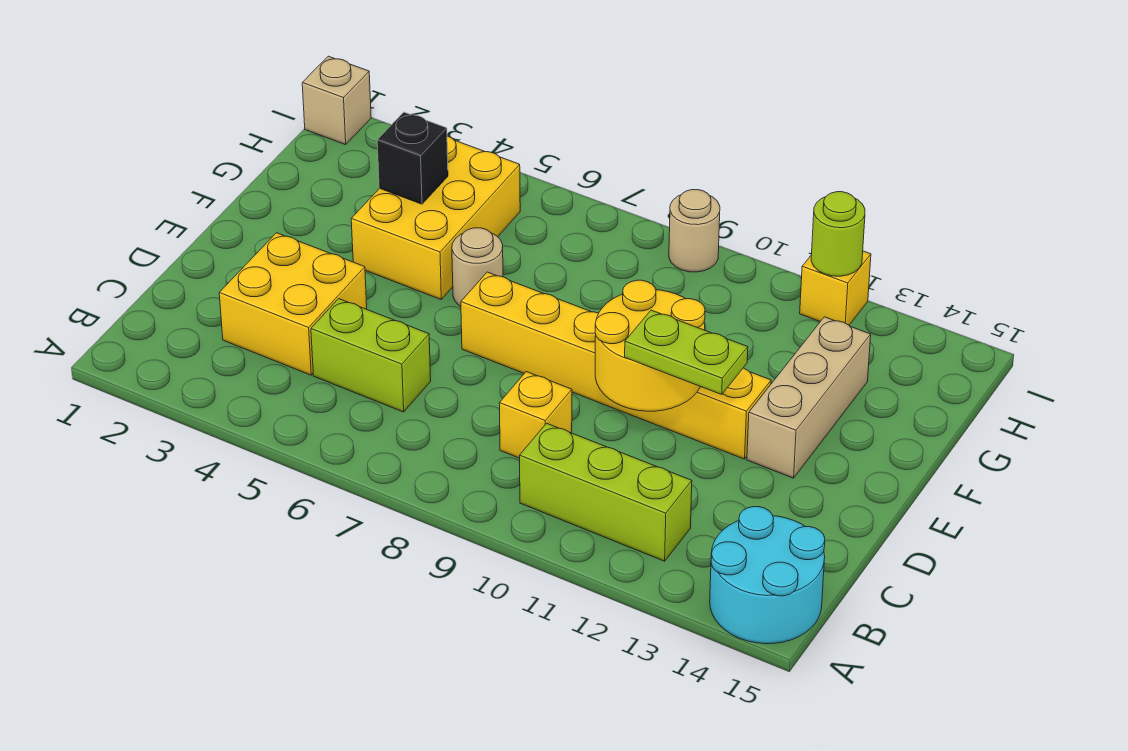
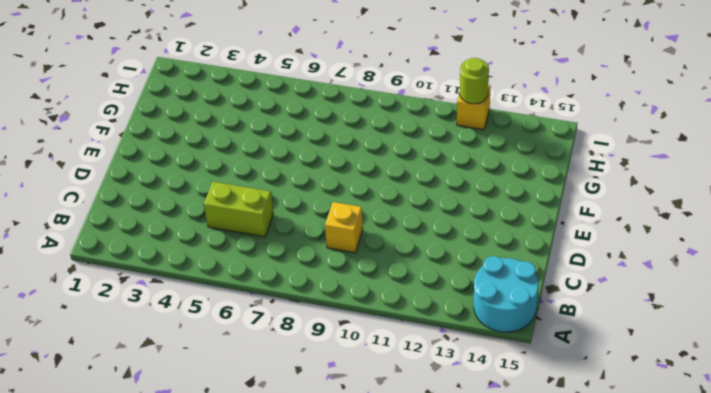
none -> lime brick B10:B12 level 1
none -> yellow brick C3:D4 level 1
none -> yellow brick E7:E12 level 1

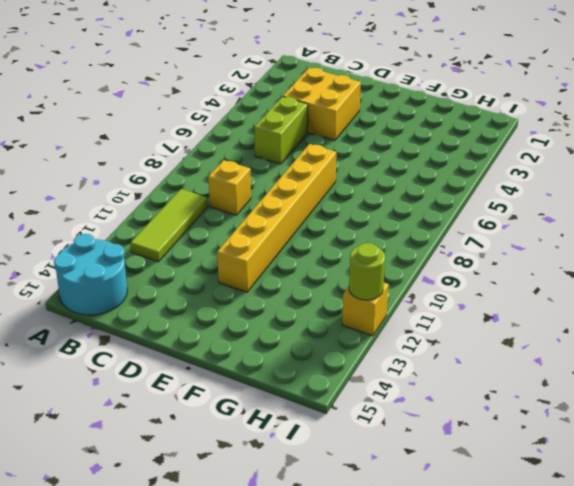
lime tile B10:B12 level 1 -> lime brick B10:B12 level 1
none -> tan brick E13:G13 level 1
none -> yellow brick F4:H5 level 1
none -> tan round brick F6 level 1

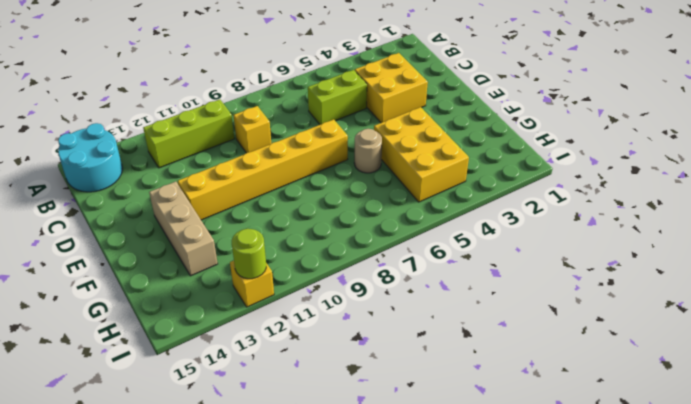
none -> tan brick I1 level 1
none -> tan round brick I9 level 1
none -> yellow round brick D10:E11 level 2

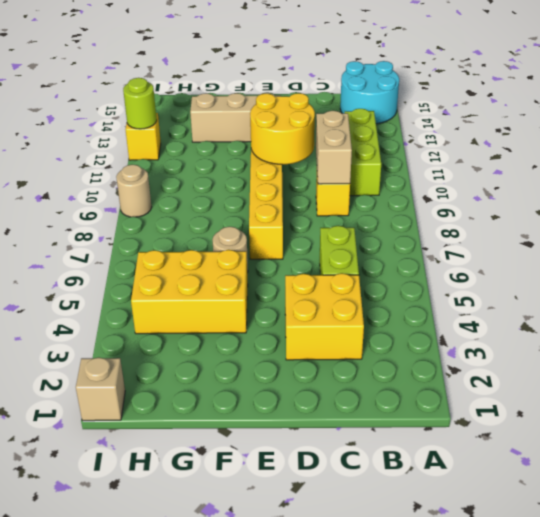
tan brick C9:C10 level 2 -> none
none -> black brick G4 level 2
none -> lime plate D11:D12 level 3

